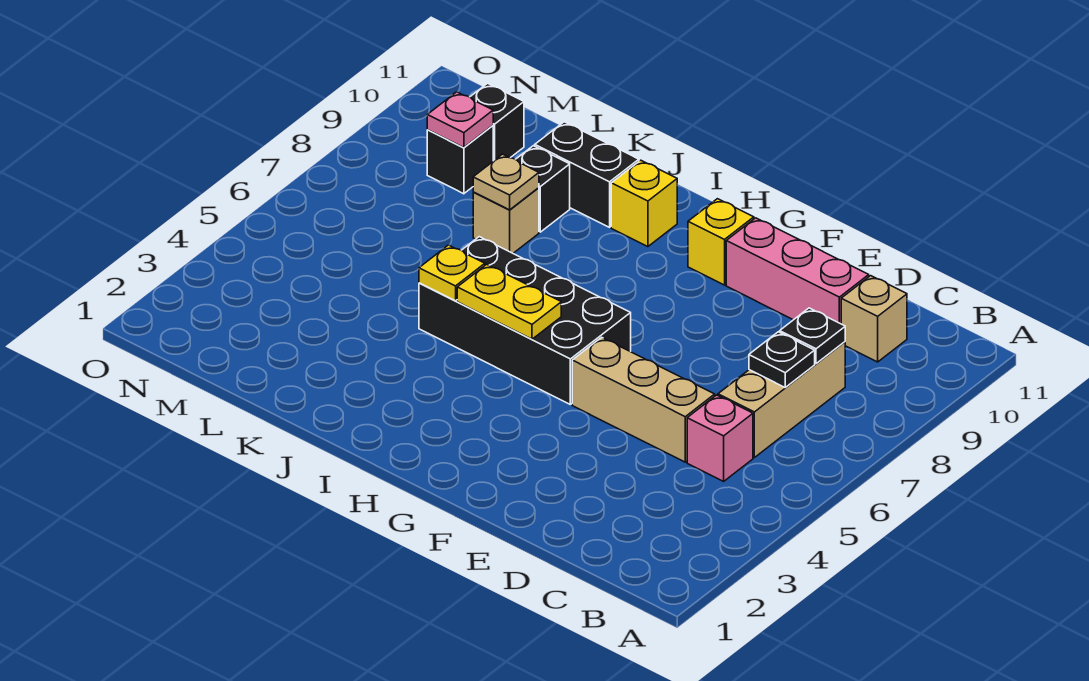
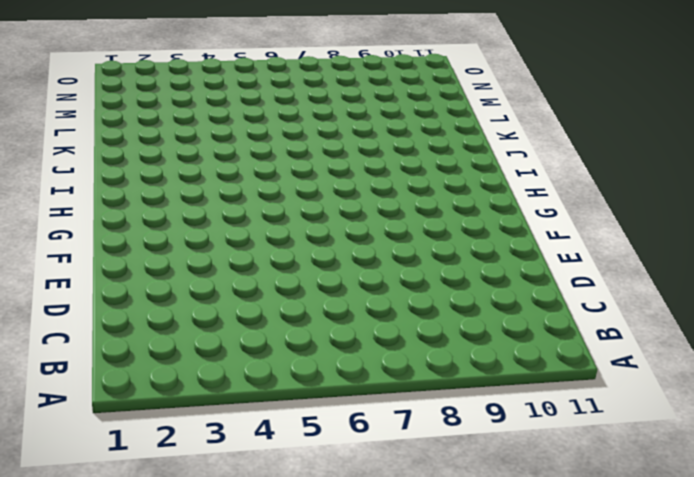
none -> pink brick C5 level 1
none -> tan brick C6:C8 level 1
none -> tan brick C10 level 1

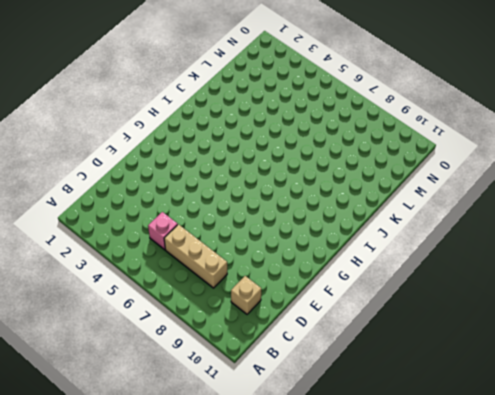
none -> tan brick D5:F5 level 1
none -> pink brick D10:F10 level 1
none -> black brick G5:J6 level 1

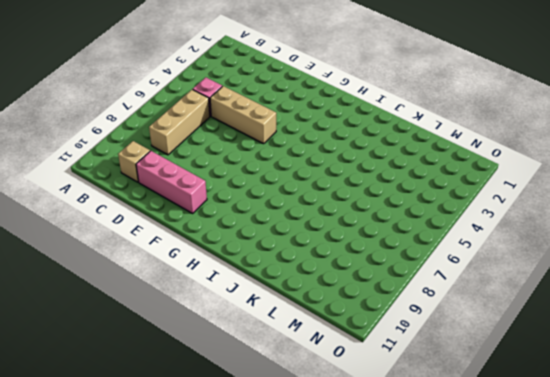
none -> black brick G5:J6 level 1
none -> yellow brick G10 level 1
none -> yellow brick I10 level 1

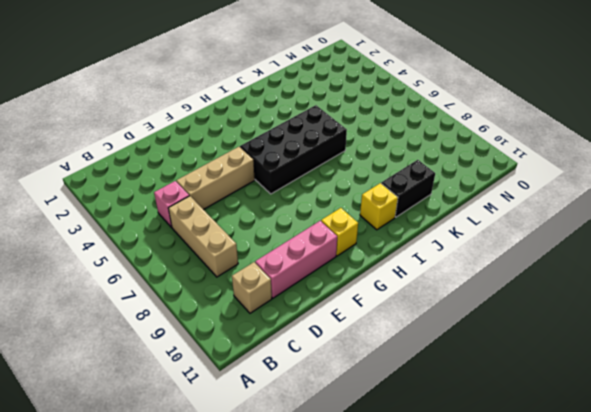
none -> tan brick K8 level 1
none -> black brick K9 level 1
none -> black brick M9 level 1

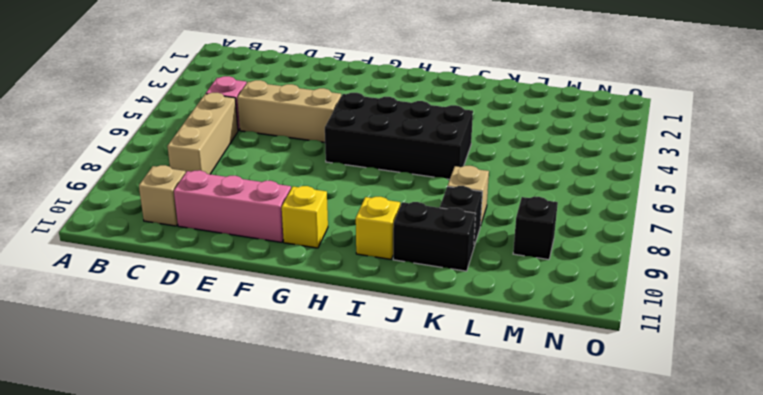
none -> black brick M10 level 1
none -> black plate C7 level 2
none -> black plate C8 level 2

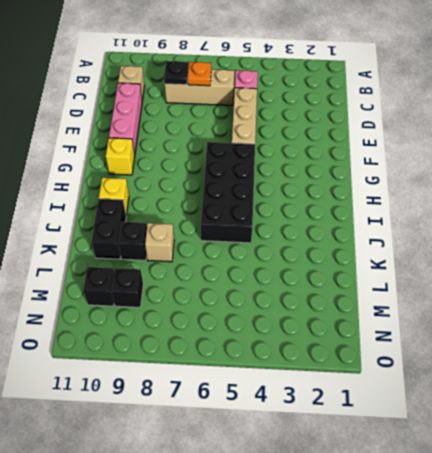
orange plate C7 level 2 -> black plate C7 level 2
none -> yellow plate H5:I5 level 2
none -> yellow plate J5 level 2
none -> tan plate K8 level 2

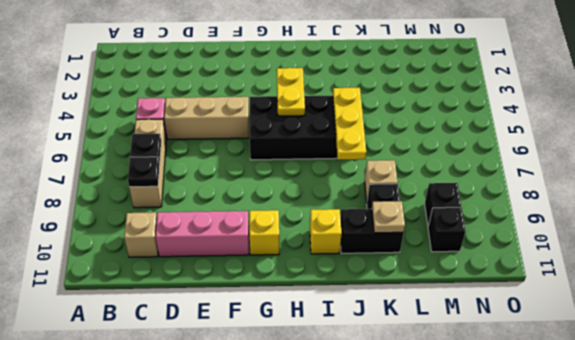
yellow plate H4:H5 level 2 -> yellow plate H5:I5 level 2
yellow plate J5:J7 level 2 -> yellow plate J5 level 2
tan plate K10 level 2 -> tan plate K8 level 2
none -> pink plate M9 level 2

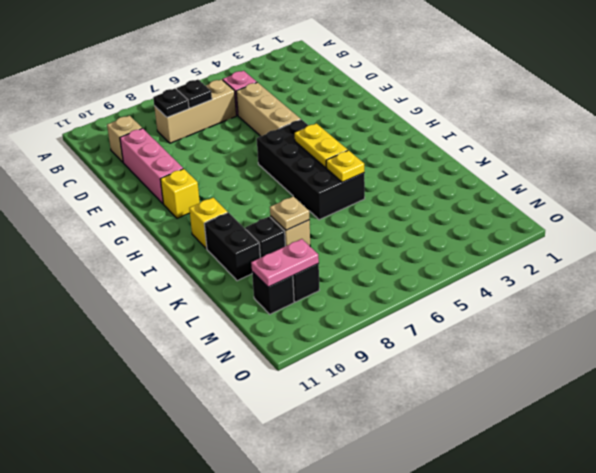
pink plate M9:M10 level 2 -> pink plate M9 level 2

